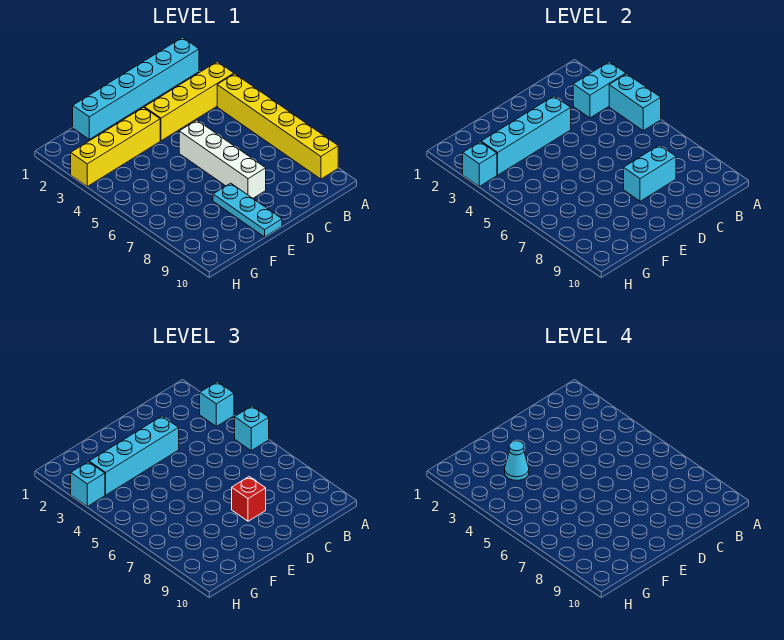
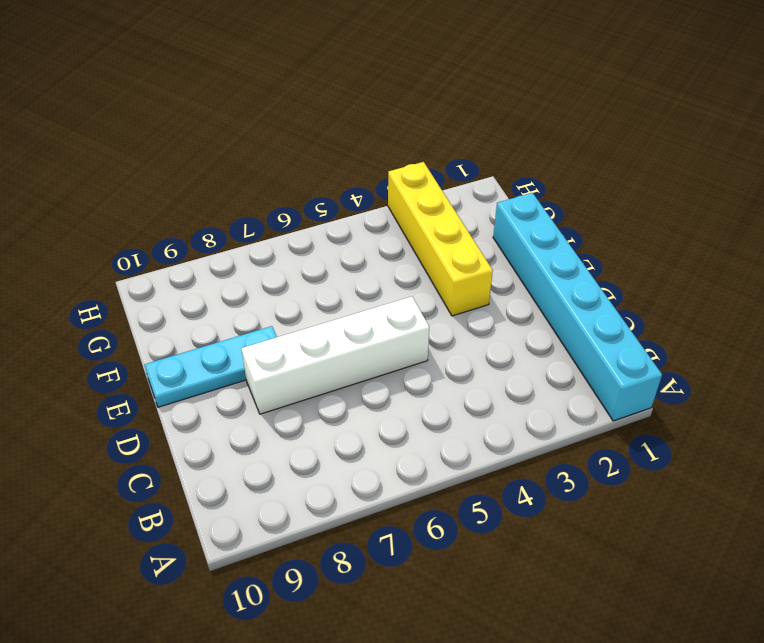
none -> yellow brick A3:D3 level 1
none -> yellow brick A4:A9 level 1
none -> cyan brick A3:B3 level 2

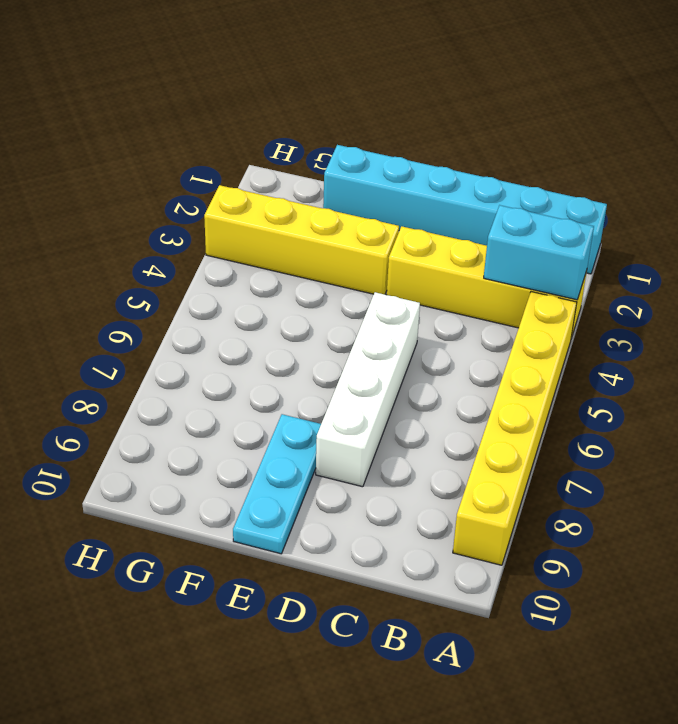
none -> cyan brick A4:A5 level 2
none -> cyan brick C8:D8 level 2
none -> cyan brick D3:G3 level 2

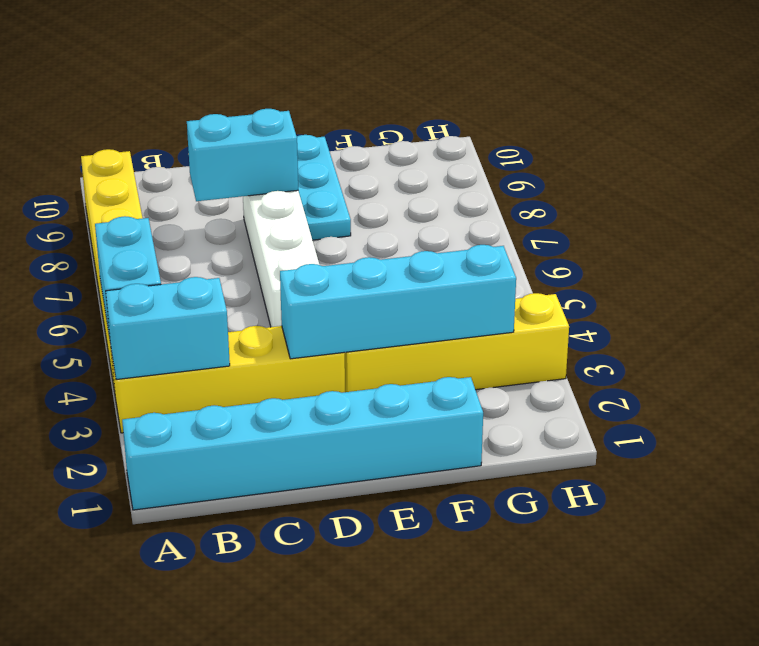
none -> cyan brick H3 level 2
none -> cyan brick A3 level 3
none -> cyan brick A5 level 3

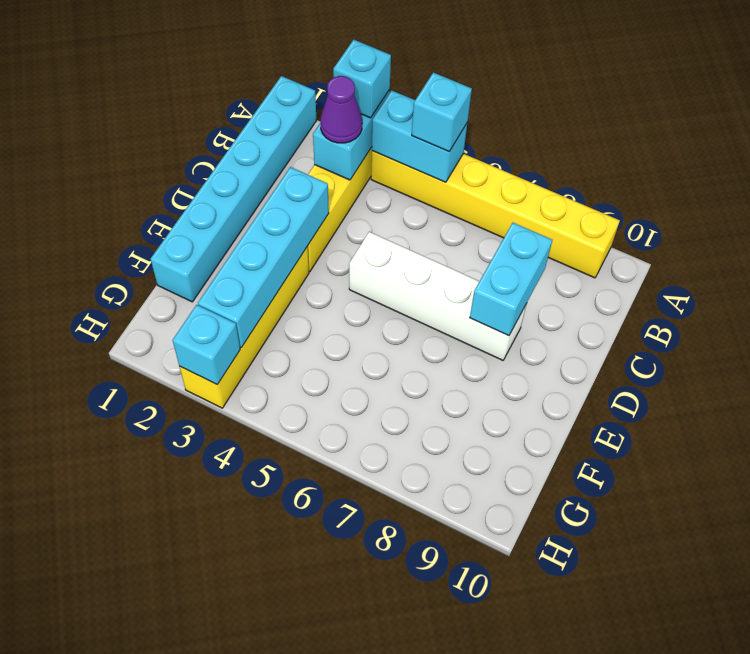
purple cone B3 level 3 -> none
none -> cyan plate E8:E10 level 1
none -> cyan brick D3:G3 level 3
none -> red brick D8 level 3

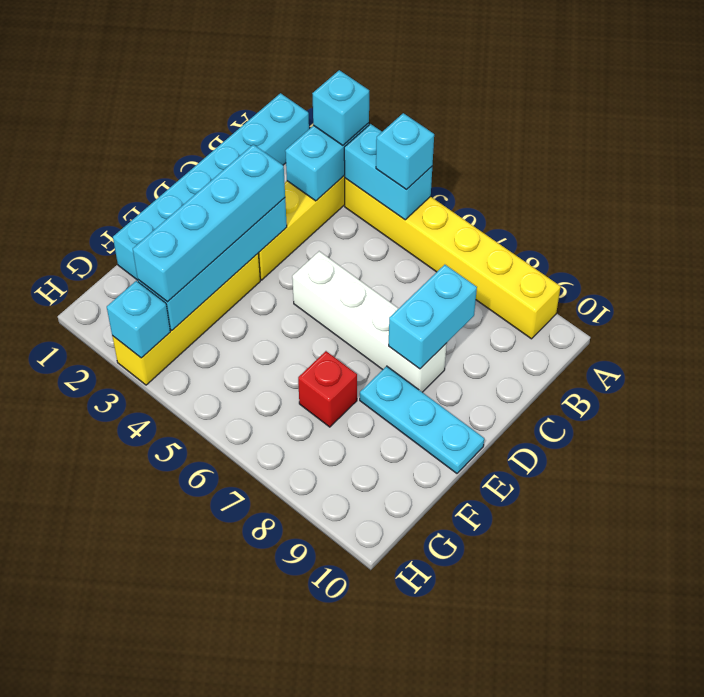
red brick F7 level 1 -> red brick D8 level 3
none -> cyan brick H3 level 3
none -> cyan cone F3 level 4

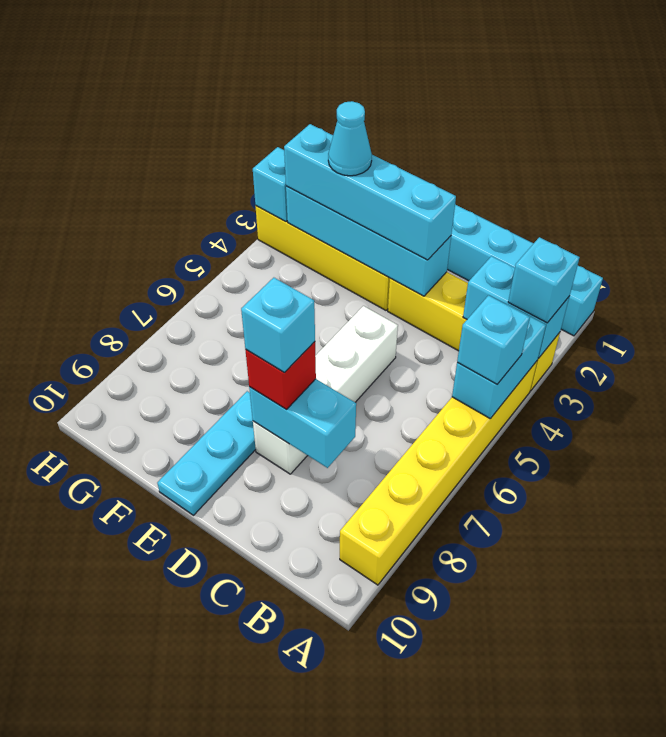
cyan brick D8 level 4 -> cyan brick H3 level 3

